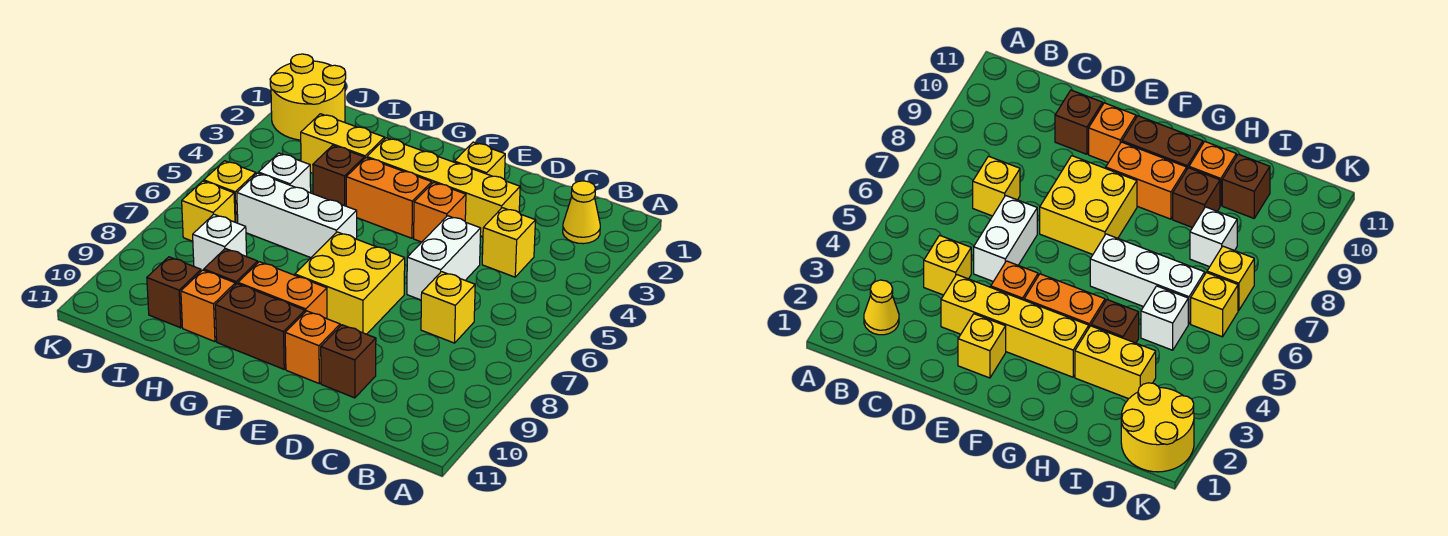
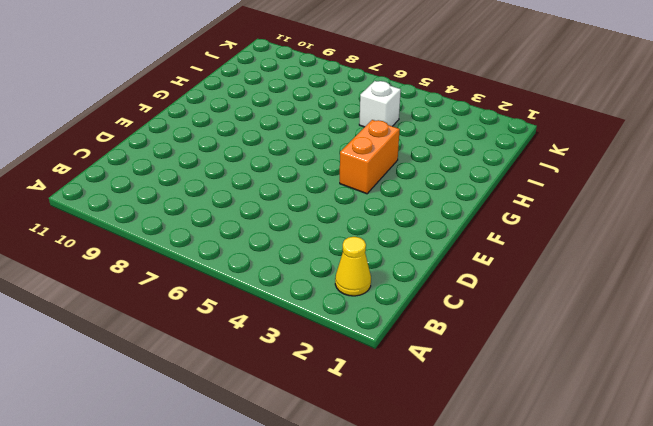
none -> yellow brick C4 level 1
none -> yellow brick C7 level 1
none -> yellow brick D3:G3 level 1

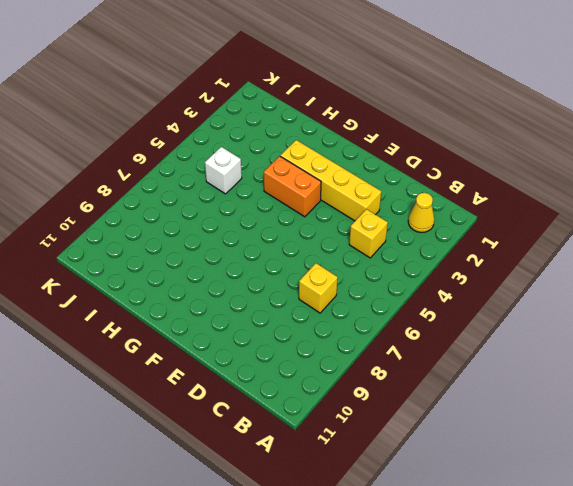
none -> white brick D5:D6 level 1
none -> brown brick D10 level 1
none -> yellow brick E2 level 1

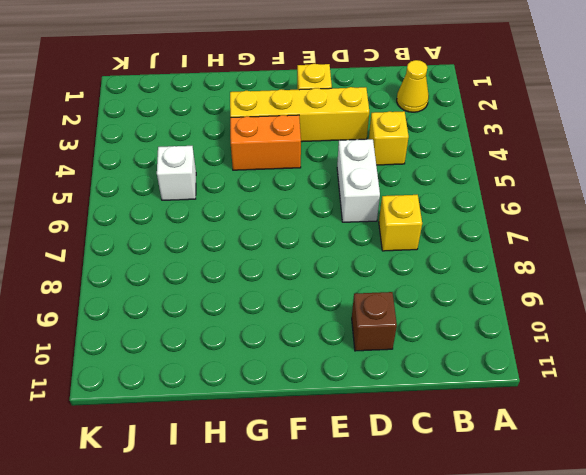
none -> orange brick E4 level 1
none -> yellow brick E7:F8 level 1
none -> orange brick E10 level 1

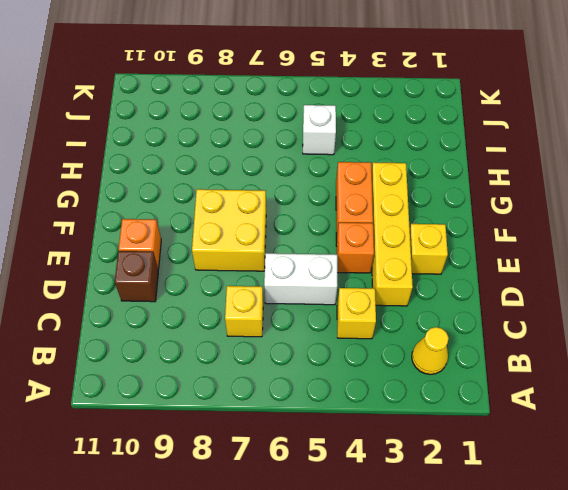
none -> orange brick F9:G9 level 1
none -> brown brick F10:G10 level 1
none -> white brick G6:I6 level 1

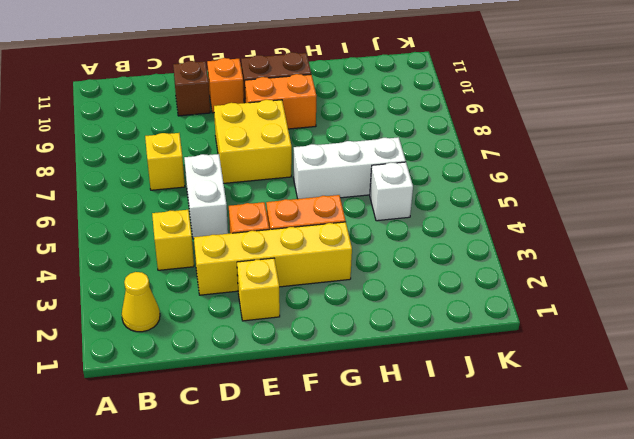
none -> yellow brick H3:I3 level 1
none -> brown brick H4 level 1
none -> brown brick H9 level 1

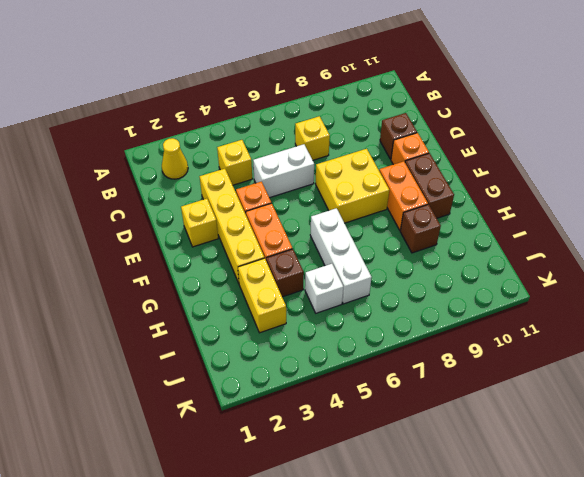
none -> orange brick H10 level 1
none -> white brick I8 level 1
none -> brown brick I10 level 1

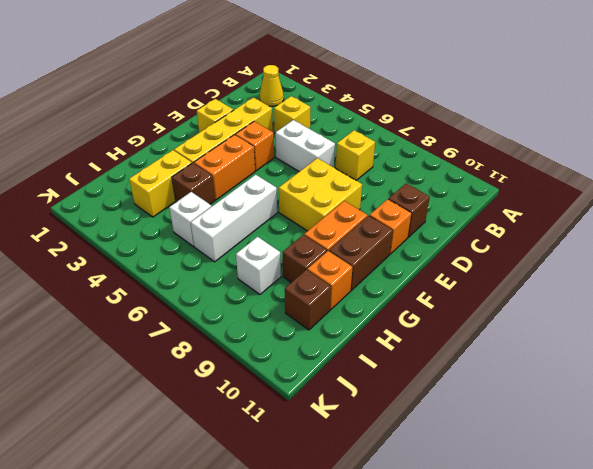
none -> yellow round brick J1:K2 level 1
none -> yellow brick J6 level 1
none -> yellow brick J7 level 1

